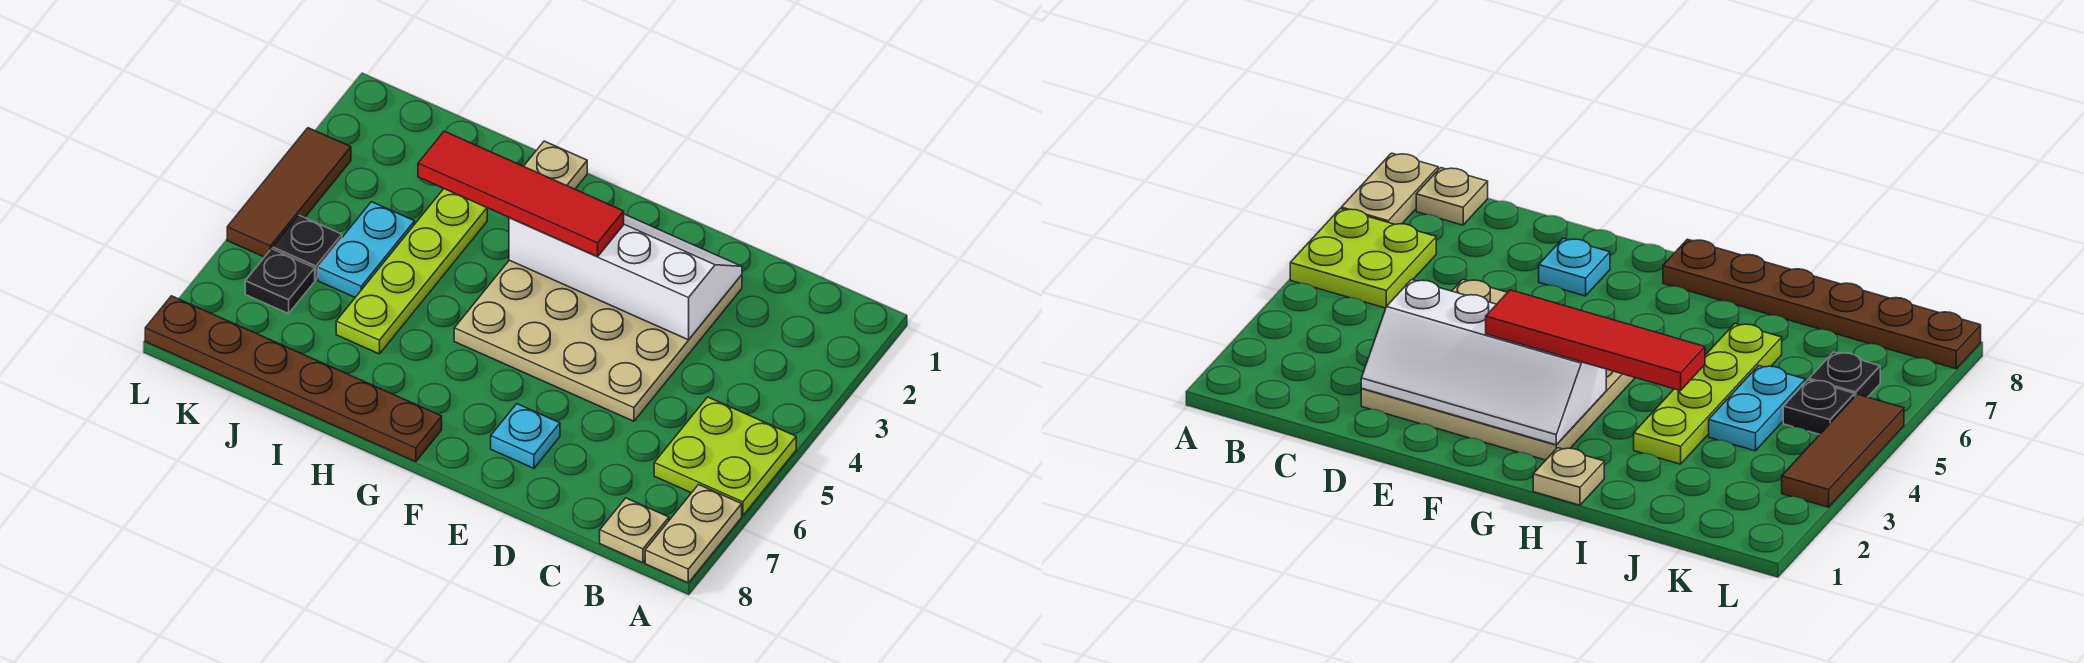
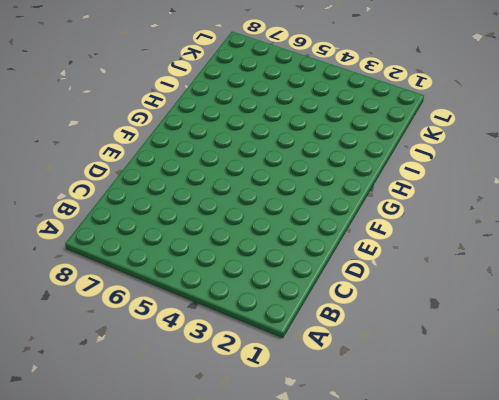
none -> lime plate A5:B6 level 1
none -> tan plate A7:A8 level 1
none -> tan plate B8 level 1

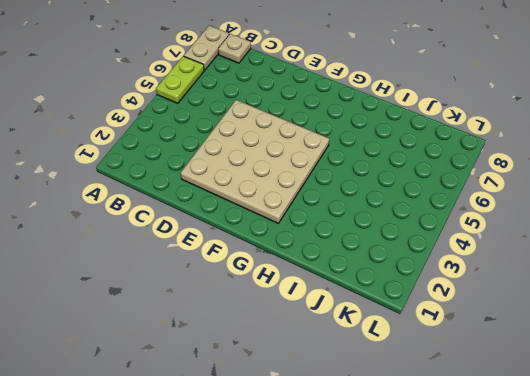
lime plate A5:A6 level 1 -> lime plate A5:B6 level 1
none -> cyan plate E7 level 1
none -> brown plate G8:L8 level 1
none -> tan plate H1 level 1

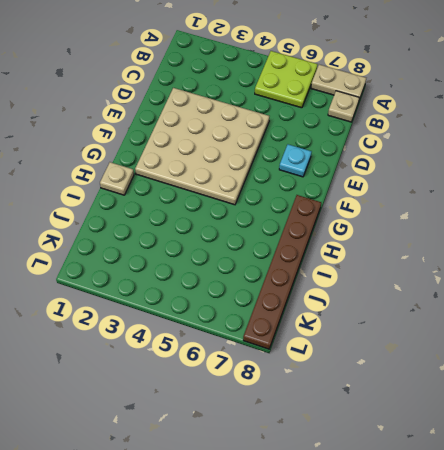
none -> lime plate I3:I6 level 1
none -> cyan plate J4:J5 level 1
none -> black plate K5 level 1

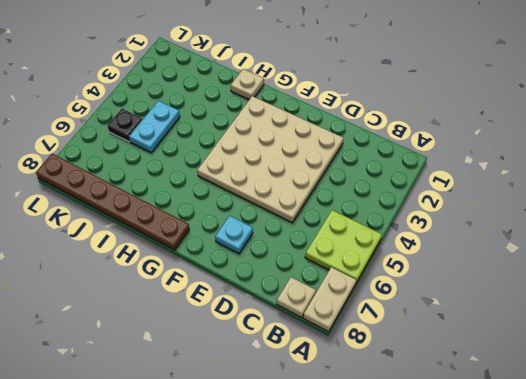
none -> lime plate I3:I6 level 1
none -> black plate K6 level 1
none -> brown tile L3:L5 level 1

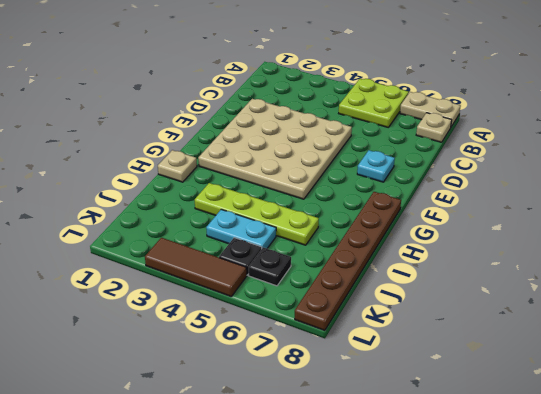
none -> white slope D2:G3 level 2 top 3
none -> red tile F3:I3 level 3

